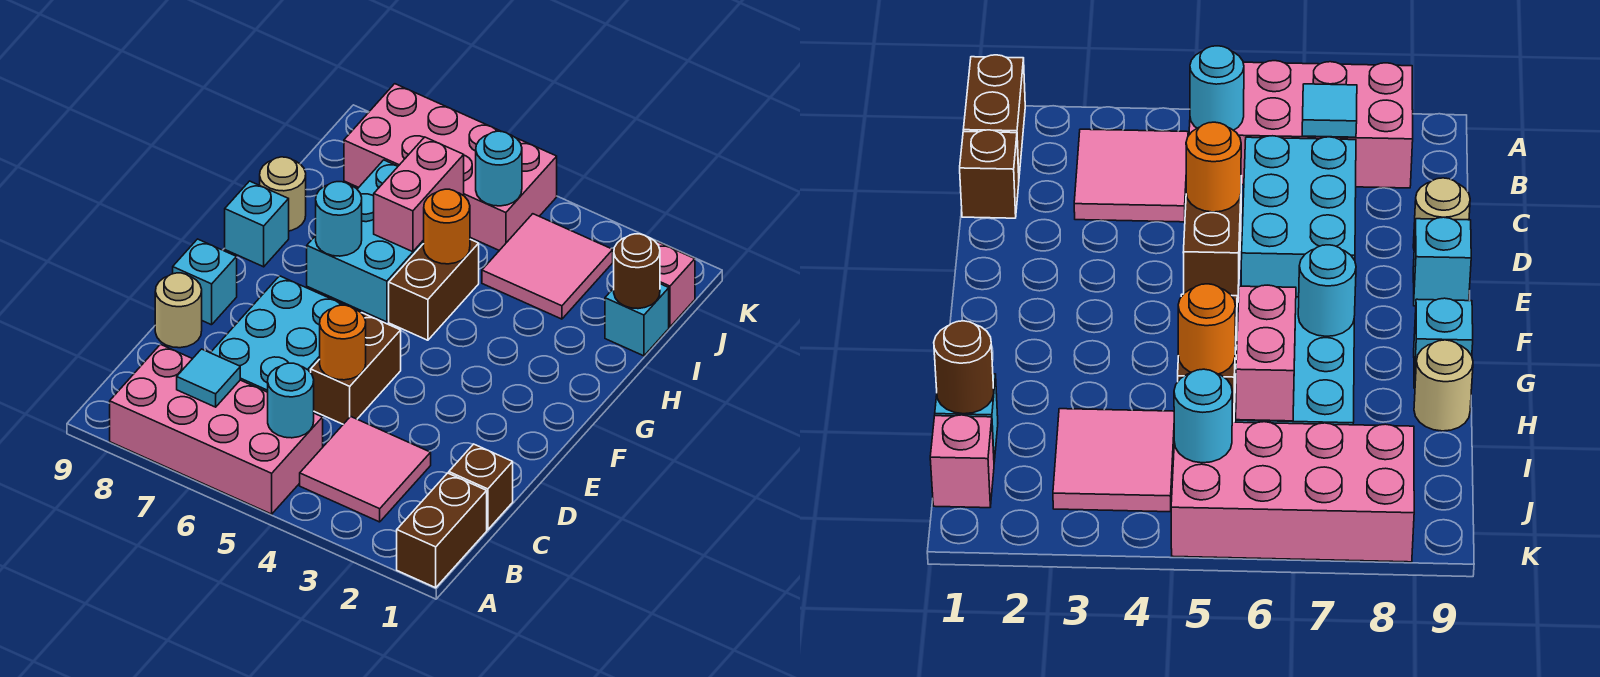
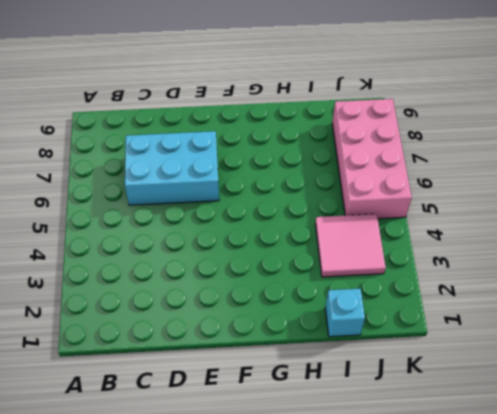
none -> brown brick A1:B1 level 1
none -> pink brick A5:B8 level 1
none -> pink tile B3:C4 level 1

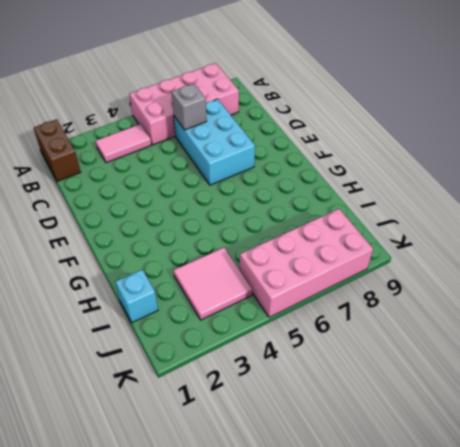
pink tile B3:B4 level 1 -> pink tile B3:C4 level 1
grey brick C6 level 2 -> none
none -> brown brick C1 level 1
none -> brown brick D5:E5 level 1
none -> tan round brick D9 level 1

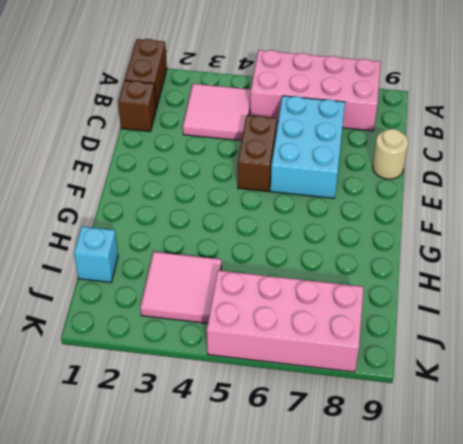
none -> cyan brick E9 level 1
none -> brown brick G5:H5 level 1
none -> cyan brick G6:I7 level 1

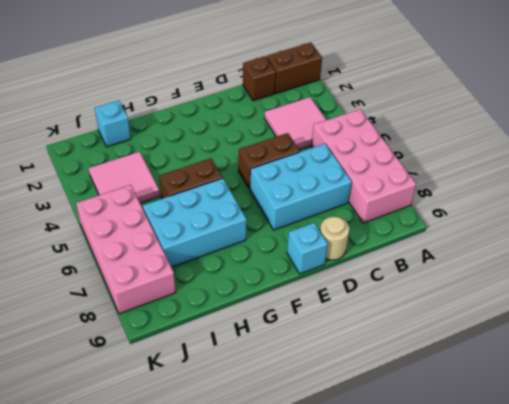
none -> cyan brick G9 level 1
none -> tan round brick H9 level 1
none -> pink brick J1 level 1

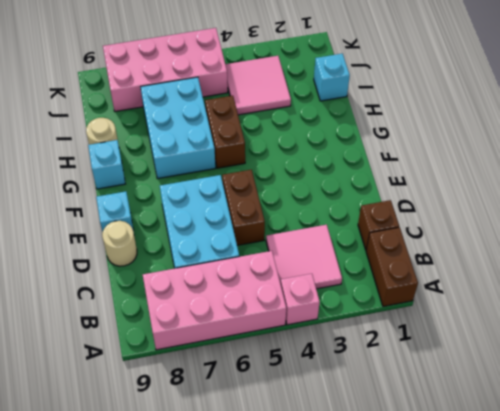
pink brick A4 level 1 -> pink brick J1 level 1
none -> cyan round brick B5 level 2
none -> cyan tile B7 level 2
none -> orange round brick D5 level 2

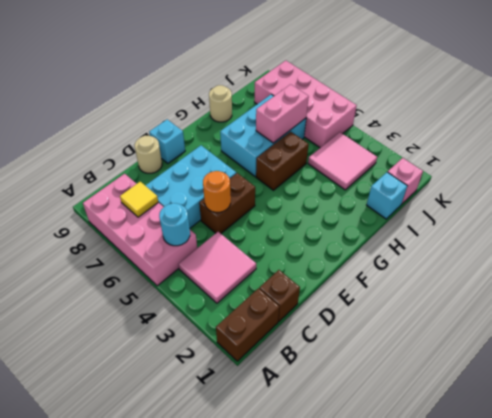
yellow tile B7 level 2 -> cyan tile B7 level 2
none -> cyan brick G9 level 1
none -> cyan round brick G7 level 2
none -> orange round brick H5 level 2

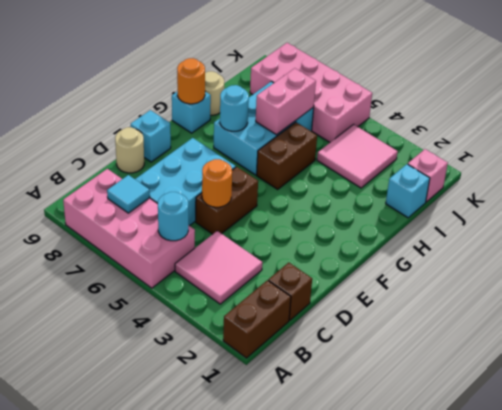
orange round brick G9 level 2 -> orange round brick H5 level 2
none -> brown round brick I1 level 2
none -> cyan round brick J5 level 2

